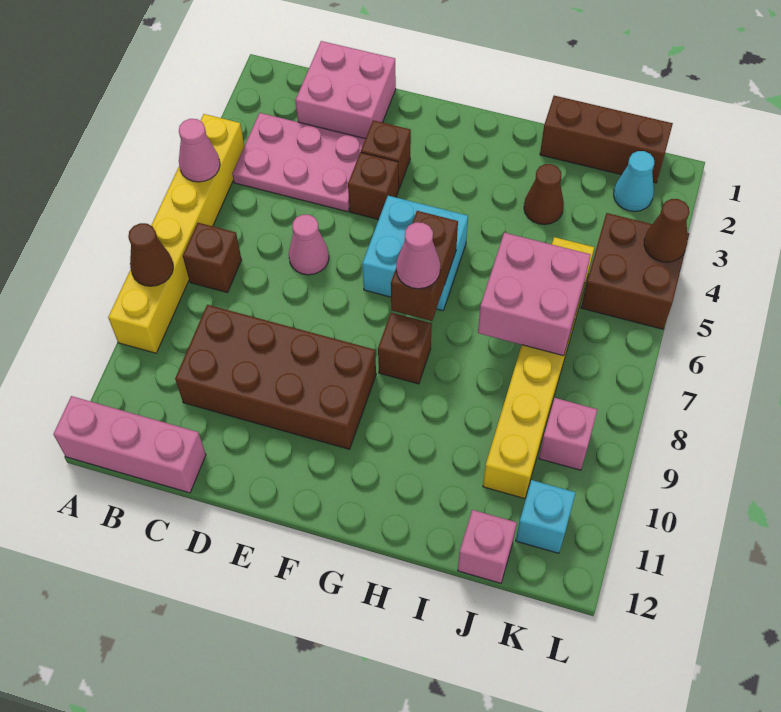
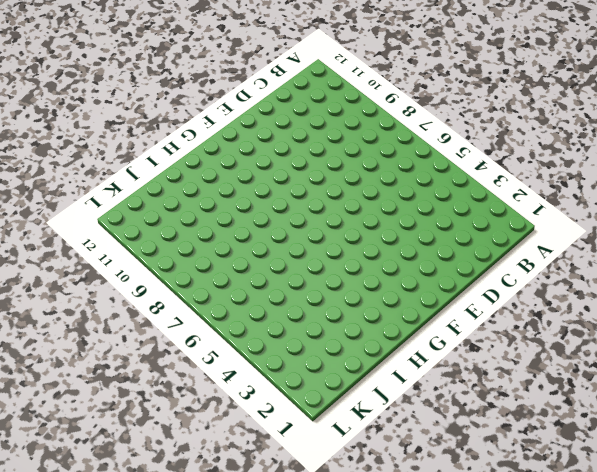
none -> yellow brick A4:A9 level 1
none -> pink brick A12:C12 level 1
none -> pink plate B3:D4 level 1

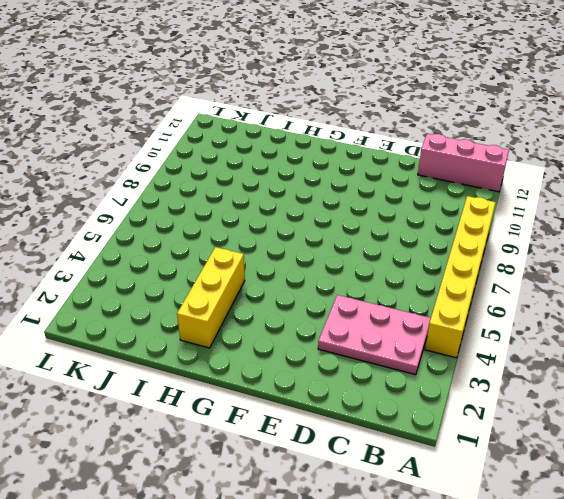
yellow brick H2:H4 level 1 -> none
none -> brown brick B7 level 1
none -> pink brick C1:D2 level 1
none -> brown brick C9:F10 level 1

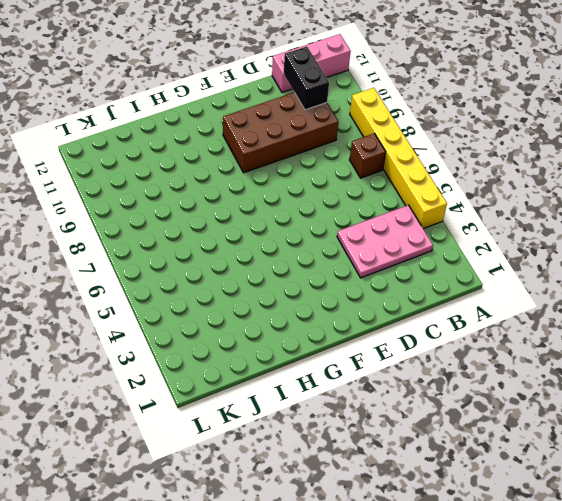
black brick C10:C11 level 2 -> none
none -> pink brick C1:D2 level 1
none -> pink cone D6 level 1
none -> brown brick E3 level 1

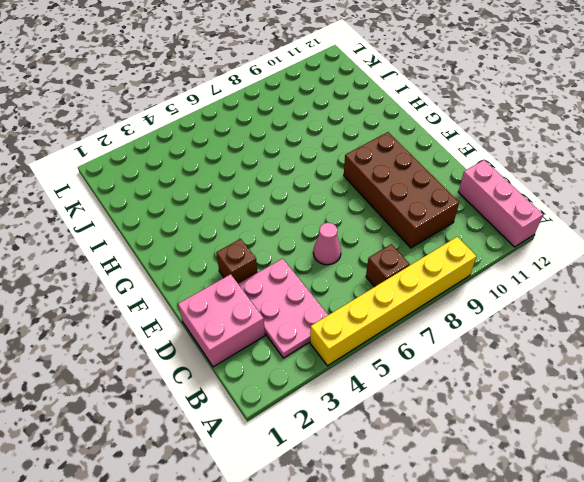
none -> brown brick E4 level 1
none -> cyan brick F5:G6 level 1
none -> brown brick G8 level 1

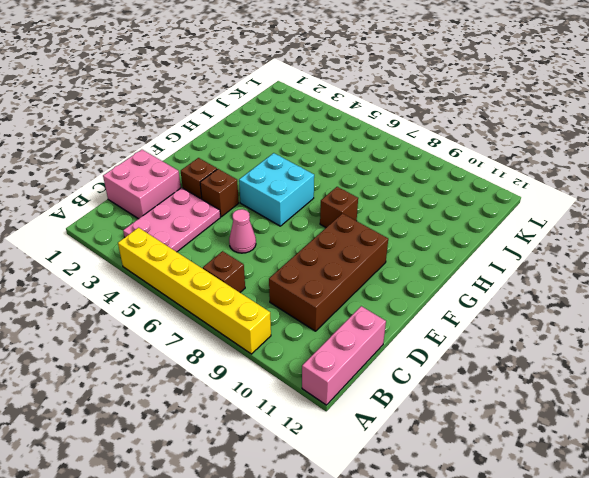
none -> brown brick I1:K1 level 1
none -> brown cone I3 level 1
none -> yellow brick J5:J10 level 1

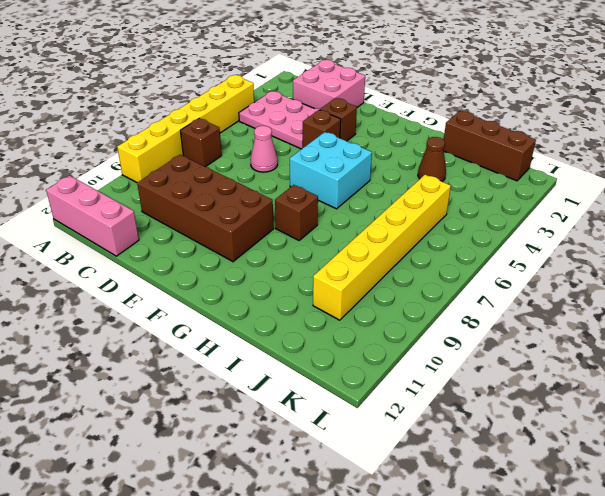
none -> pink brick J12 level 1
none -> cyan cone K2 level 1
none -> brown brick K4:L5 level 1

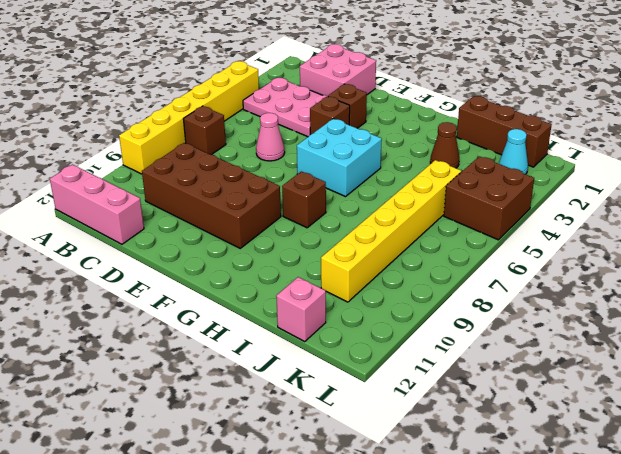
none -> pink brick K9 level 1
none -> cyan brick K11 level 1
none -> pink cone A5 level 2

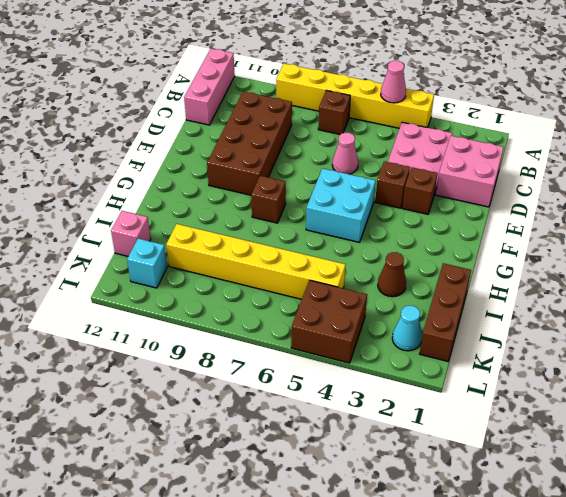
none -> pink brick K9 level 1
none -> brown cone A8 level 2
none -> brown brick G6:G7 level 2

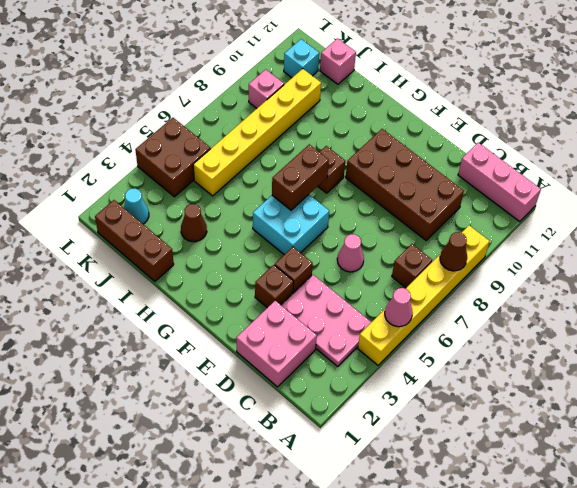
none -> pink brick I6:J7 level 2
none -> brown cone L4 level 2
none -> pink cone G7 level 3

